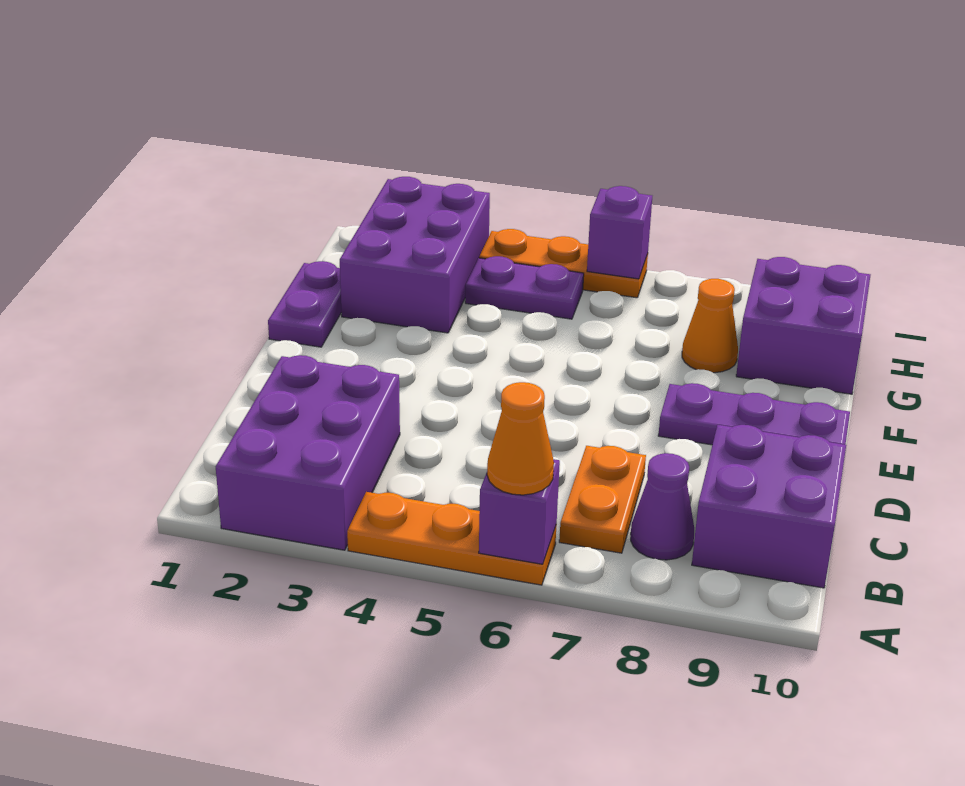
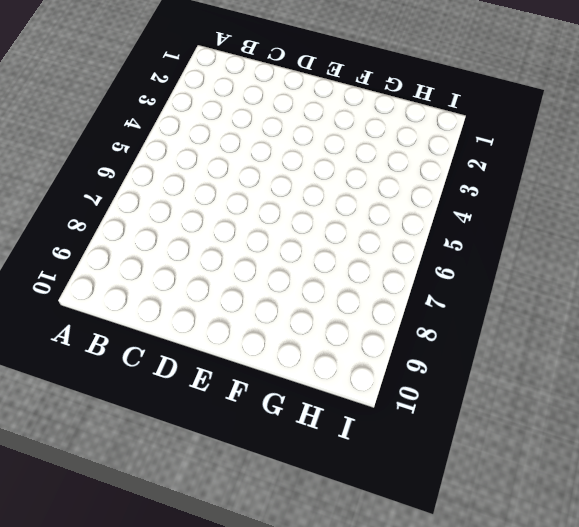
none -> purple brick A2:C3 level 1
none -> orange plate A4:A6 level 1
none -> orange plate B7:C7 level 1

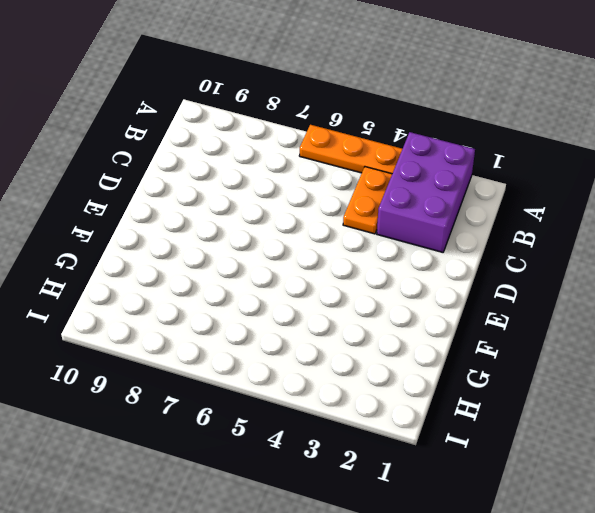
orange plate B4:C4 level 1 -> orange plate B7:C7 level 1
none -> purple cone B8 level 1
none -> purple brick B9:C10 level 1
none -> purple plate E8:E10 level 1

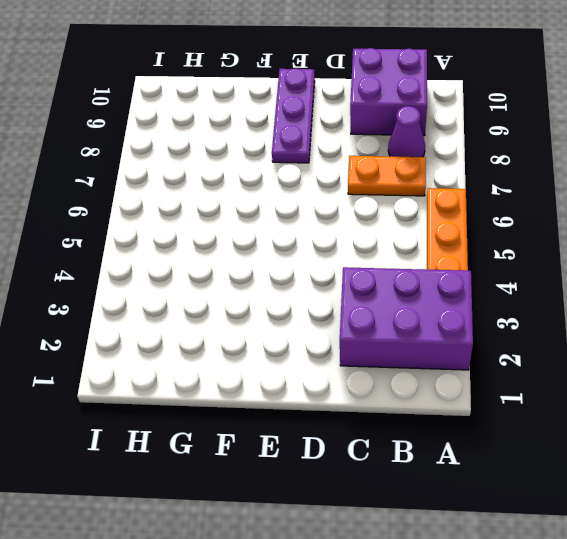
none -> purple plate F1:G1 level 1
none -> purple brick G2:I3 level 1
none -> orange cone G8 level 1

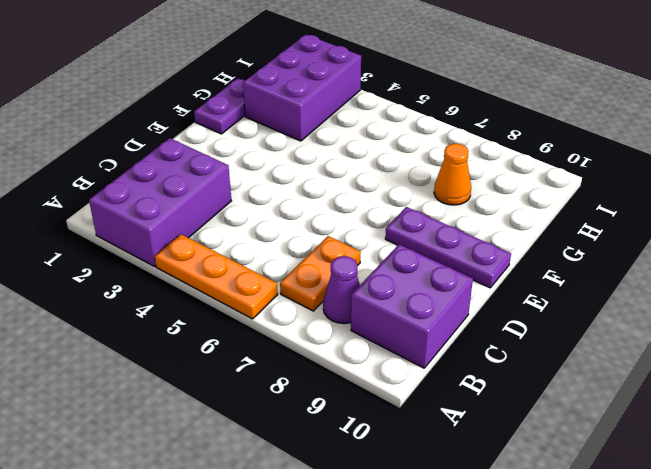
none -> purple brick G9:H10 level 1
none -> purple plate H4:H5 level 1
none -> orange plate I4:I6 level 1

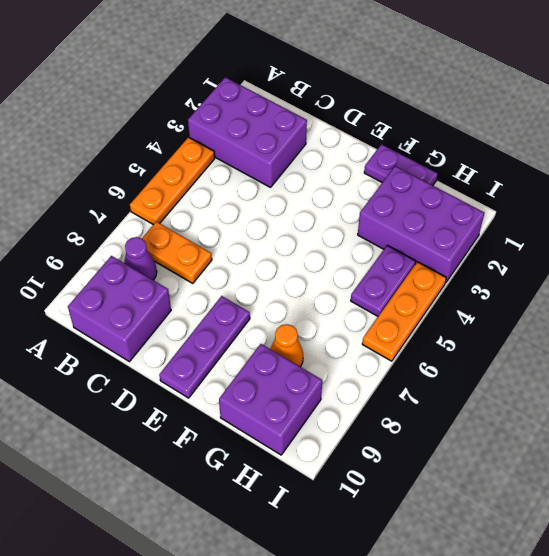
none -> purple brick A6 level 2
none -> purple brick I6 level 2
none -> orange cone A6 level 3

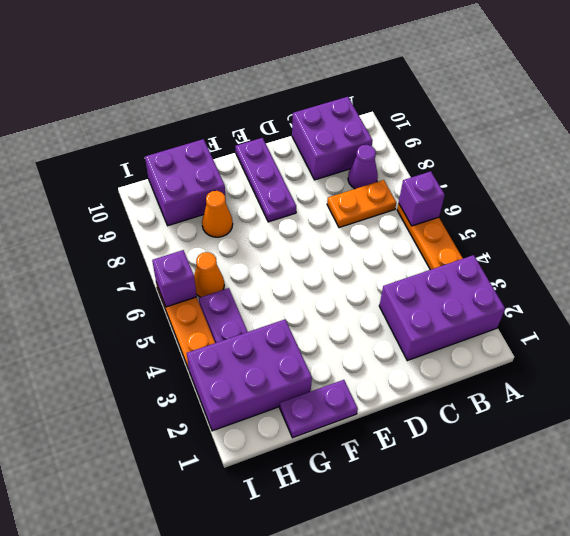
orange cone H6 level 1 -> orange cone A6 level 3

